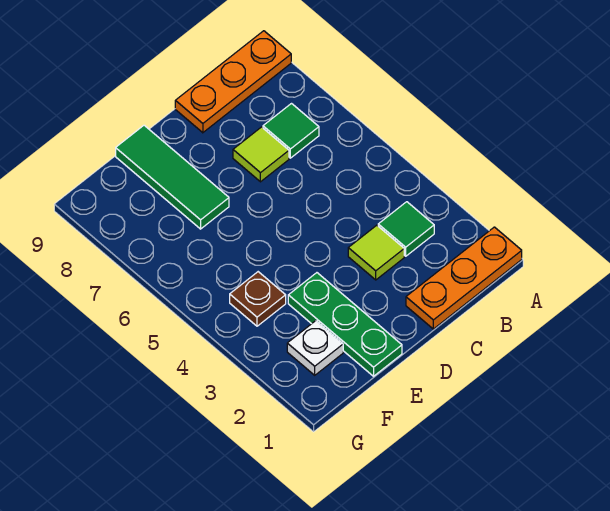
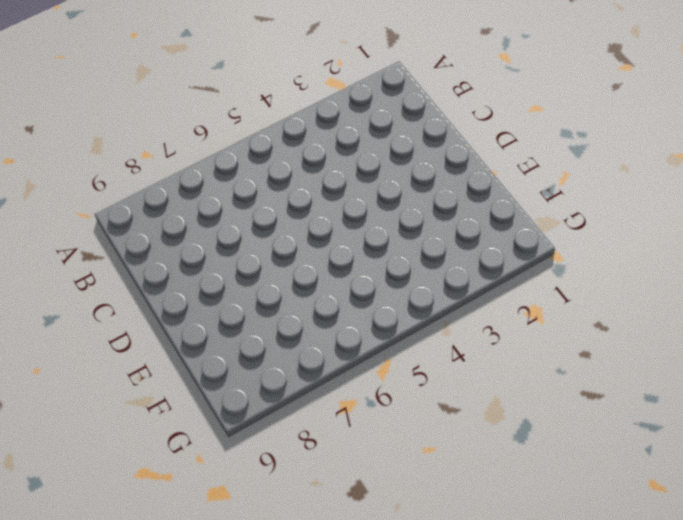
none -> orange plate A1:C1 level 1
none -> orange plate A9:C9 level 1

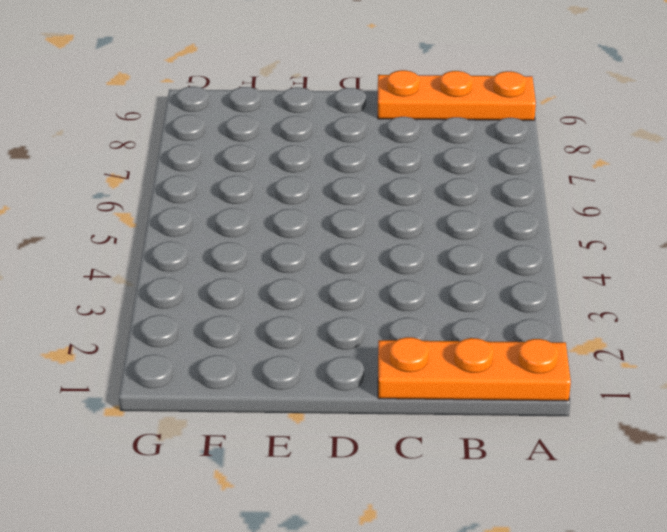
none -> green tile B3 level 1
none -> green tile B7 level 1

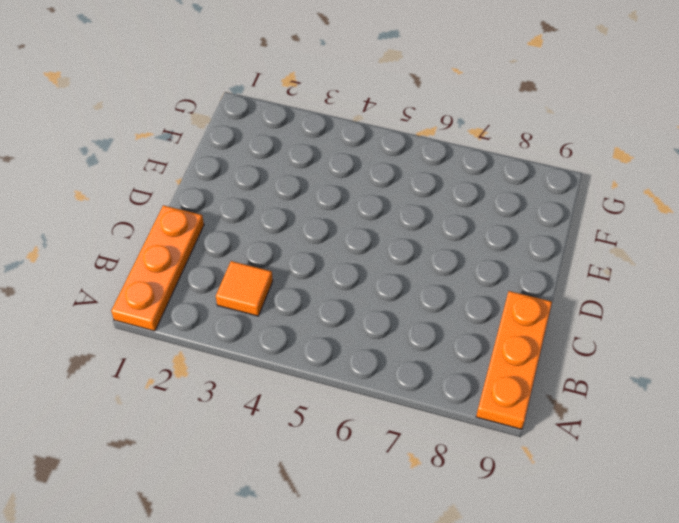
orange tile B3 level 1 -> green tile B3 level 1
none -> green tile B7 level 1
none -> lime tile C3 level 1

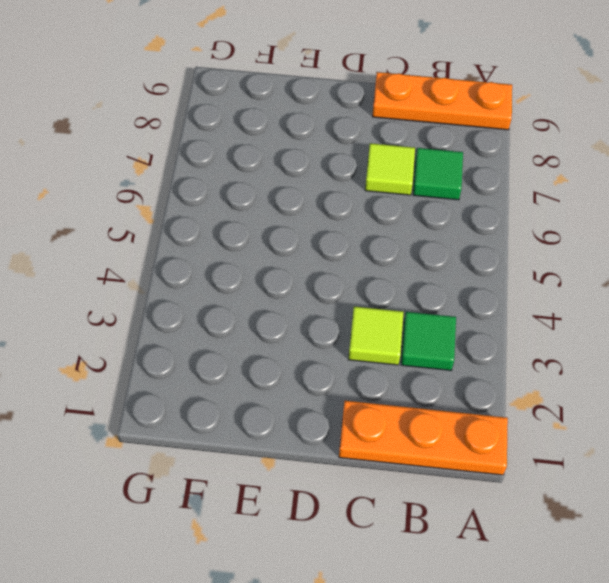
none -> green plate E1:E3 level 1
none -> green tile E7:E9 level 1

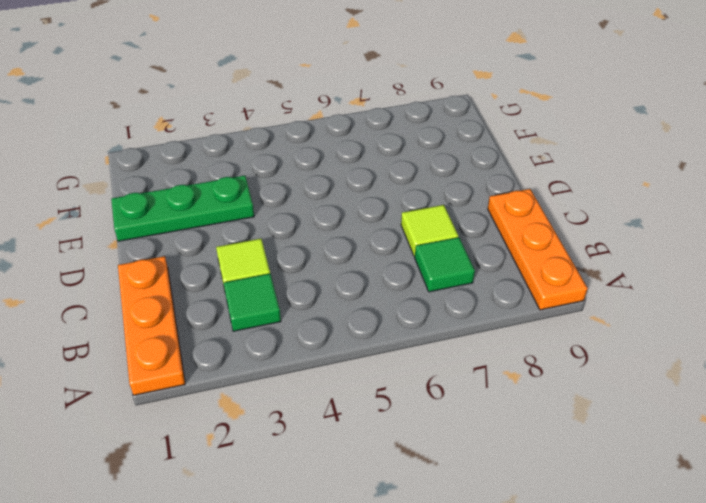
none -> green tile E7:E9 level 1
none -> white plate F2 level 1

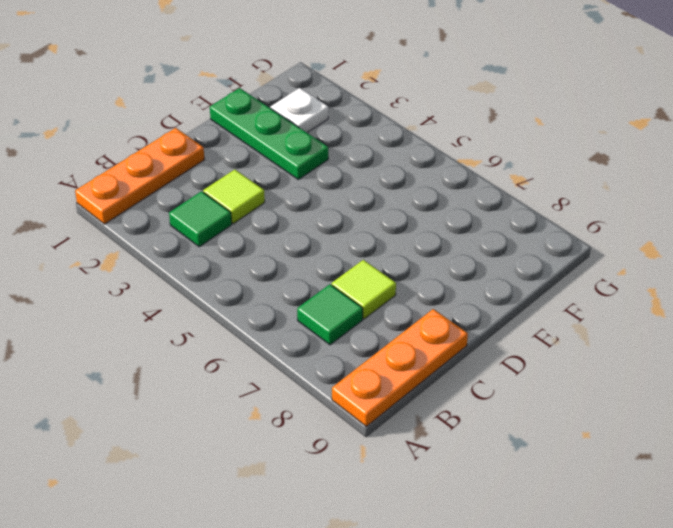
none -> green tile E7:E9 level 1
none -> brown plate F4 level 1

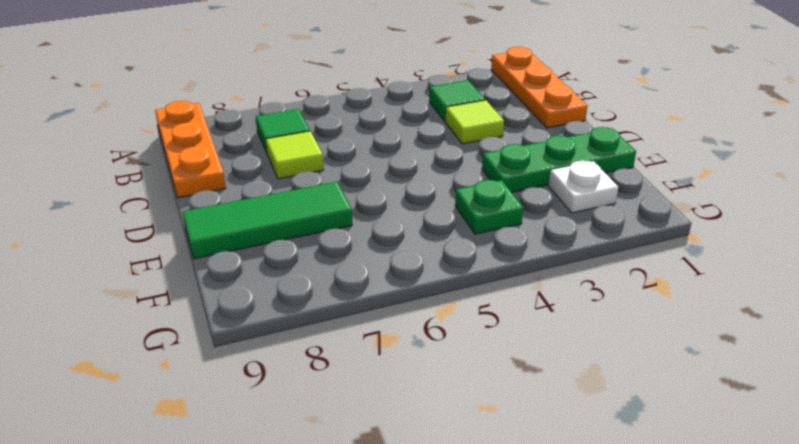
green plate F4 level 1 -> brown plate F4 level 1

